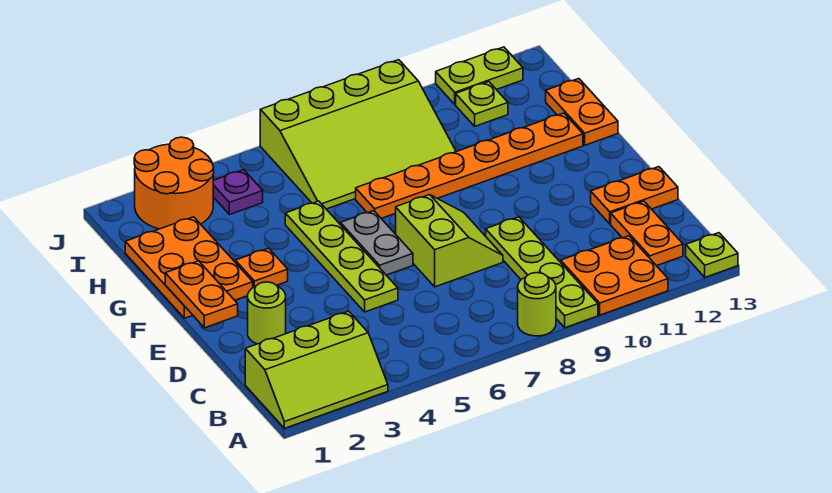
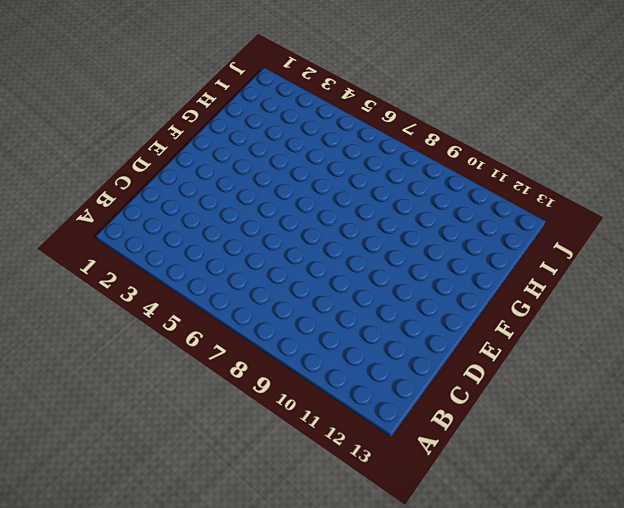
none -> lime slope A1:B3 level 1 top B
none -> lime round brick A8 level 1
none -> lime plate A9:D9 level 1

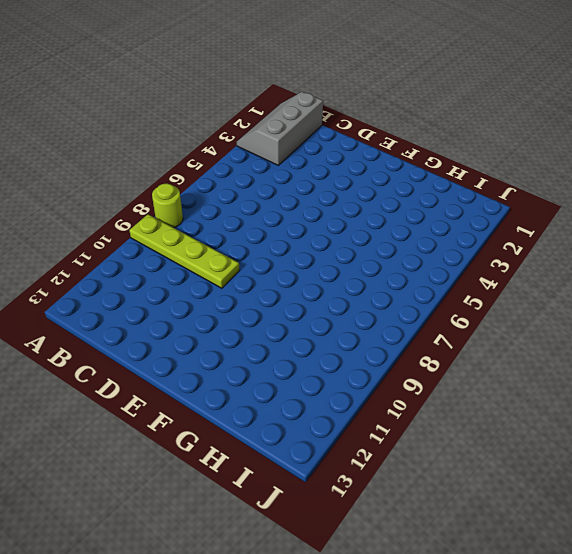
grey slope A1:B3 level 1 top B -> lime slope A1:B3 level 1 top B
none -> orange plate A10:B11 level 1
none -> lime plate A13 level 1
none -> orange plate B12:C12 level 1

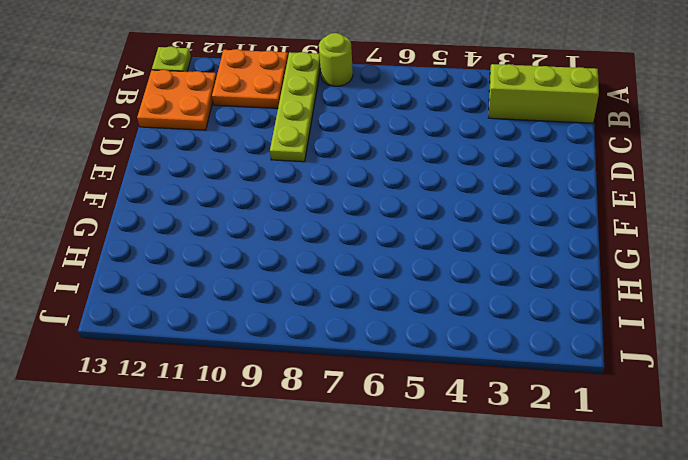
orange plate B12:C13 level 1 -> orange plate B12:C12 level 1
none -> lime round brick D2 level 1
none -> lime plate D5:G5 level 1
none -> lime slope D7:E8 level 1 top 7

